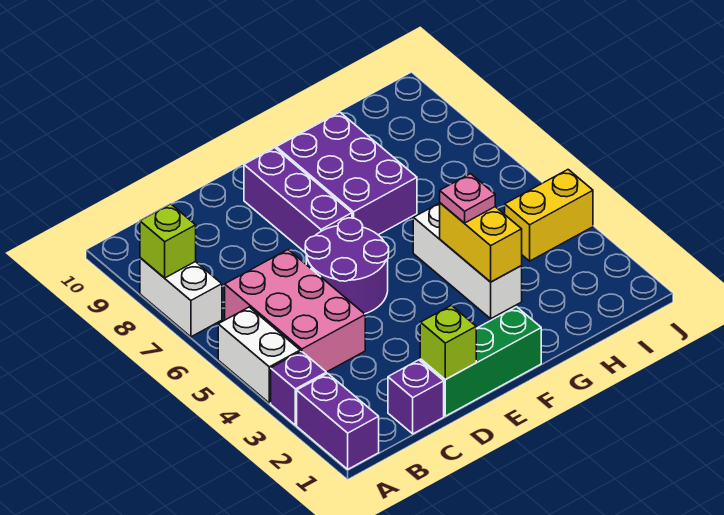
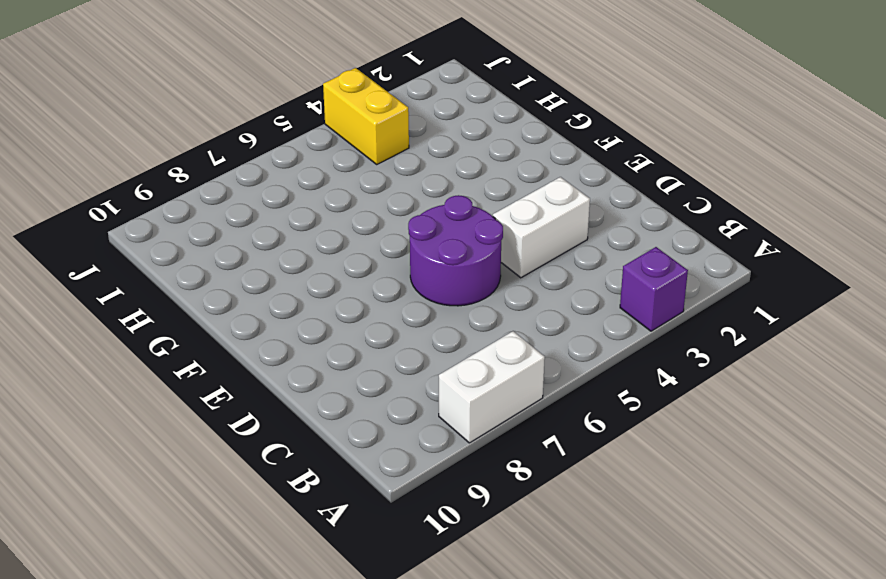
white brick D3:D4 level 1 -> white brick A4:A5 level 1
none -> purple brick A1:A2 level 1
none -> pink brick B4:C6 level 1
none -> purple brick C1 level 1

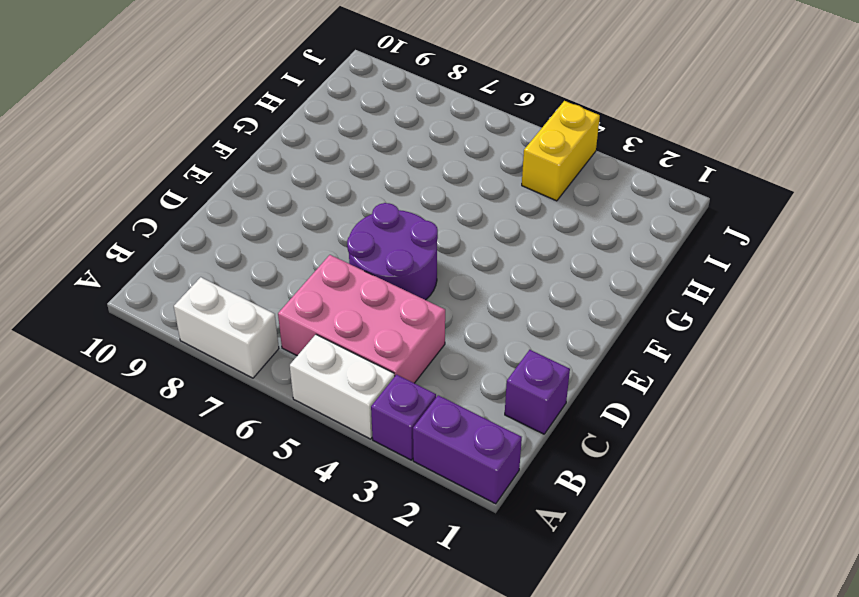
none -> green brick D1:F1 level 1
none -> purple brick E7:E9 level 1
none -> purple brick F7:G9 level 1

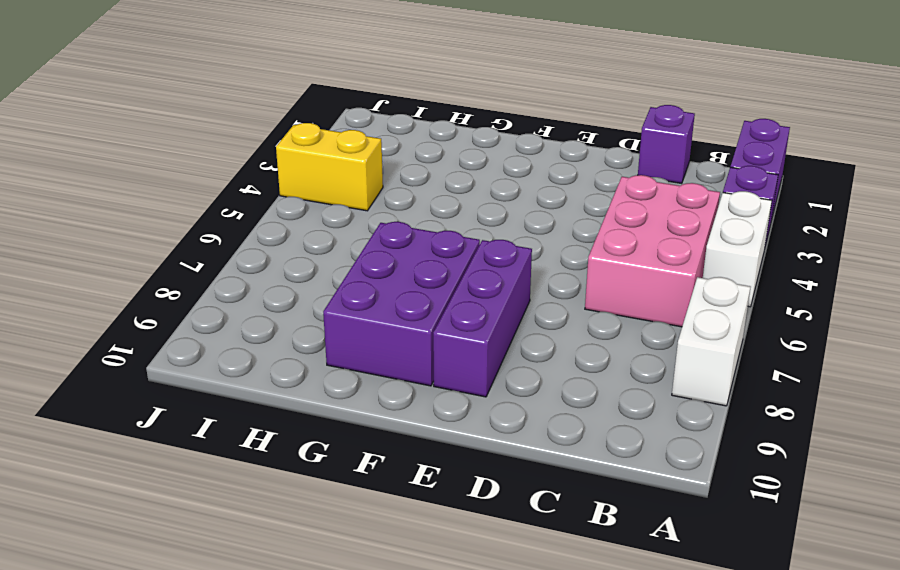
none -> green brick D1:F1 level 1
none -> purple round brick D5:E6 level 1
none -> white brick G3:G5 level 1

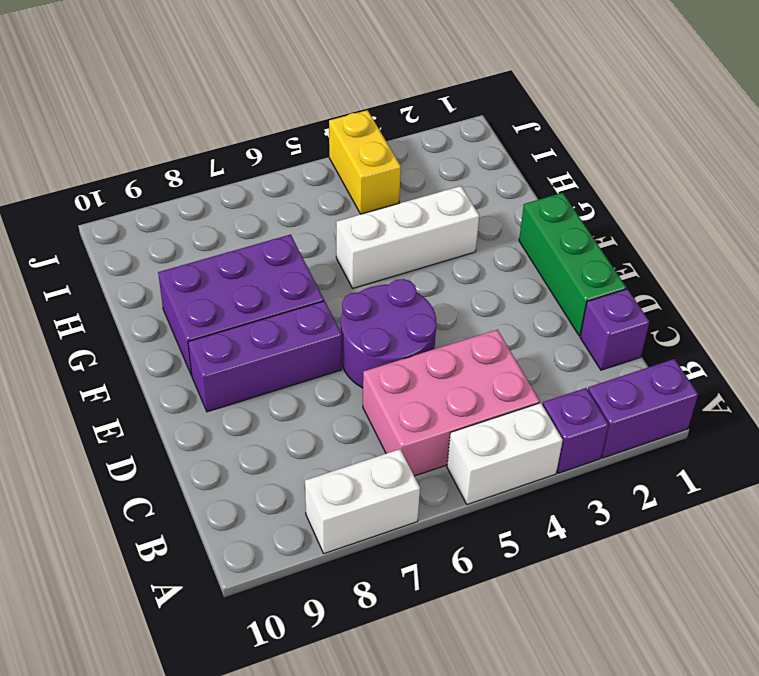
none -> lime brick A8 level 2
none -> lime brick D1 level 2
none -> yellow brick G3:G4 level 2

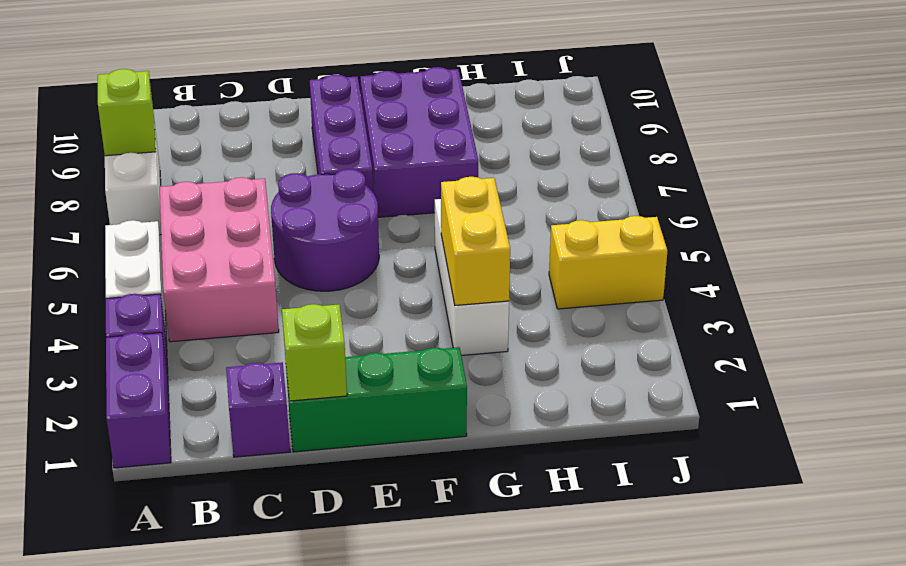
none -> pink plate G4 level 3

